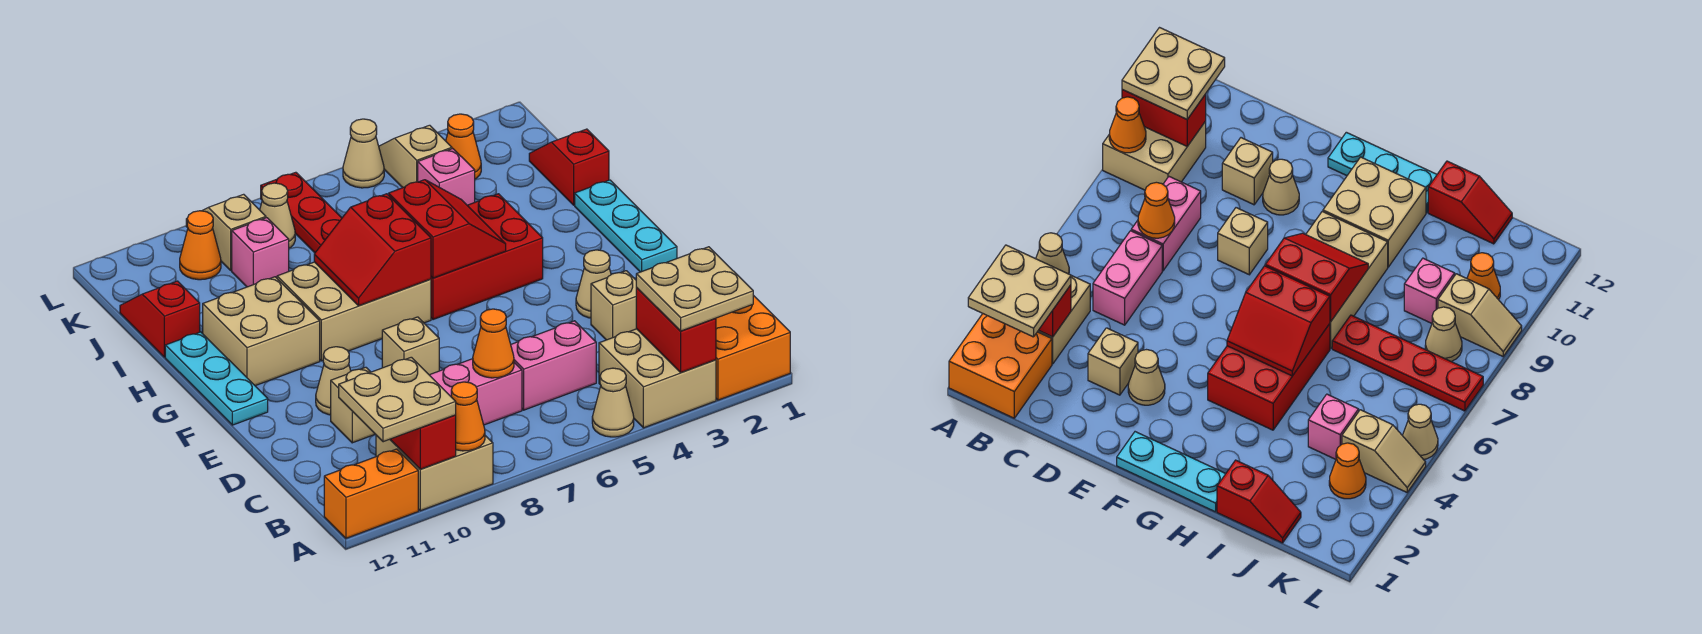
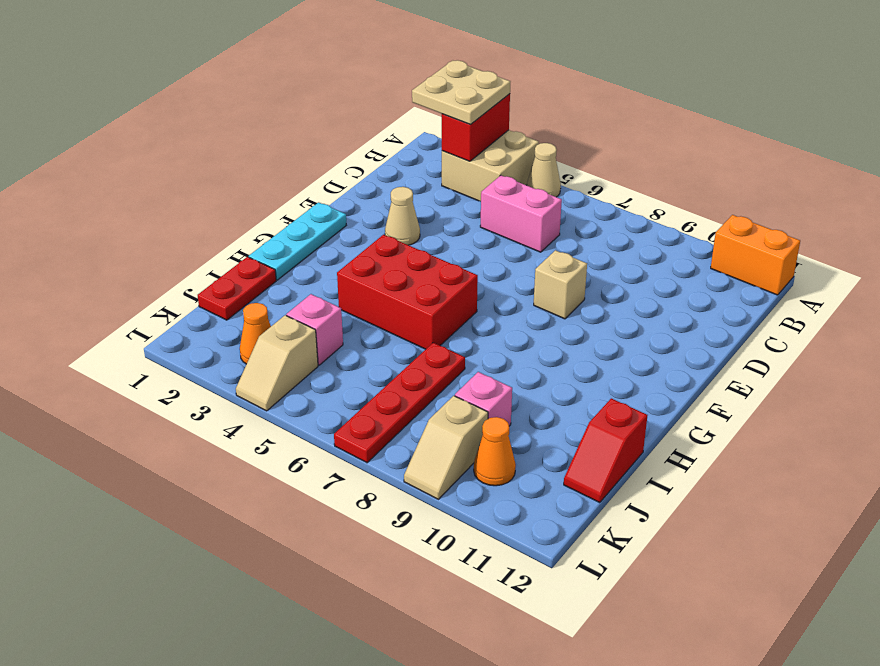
red plate I1:J1 level 1 -> red slope I1:J1 level 1 top I
none -> orange brick A1:B2 level 1
none -> tan brick A9:B10 level 1
none -> pink brick C7:C8 level 1
none -> tan brick D3 level 1

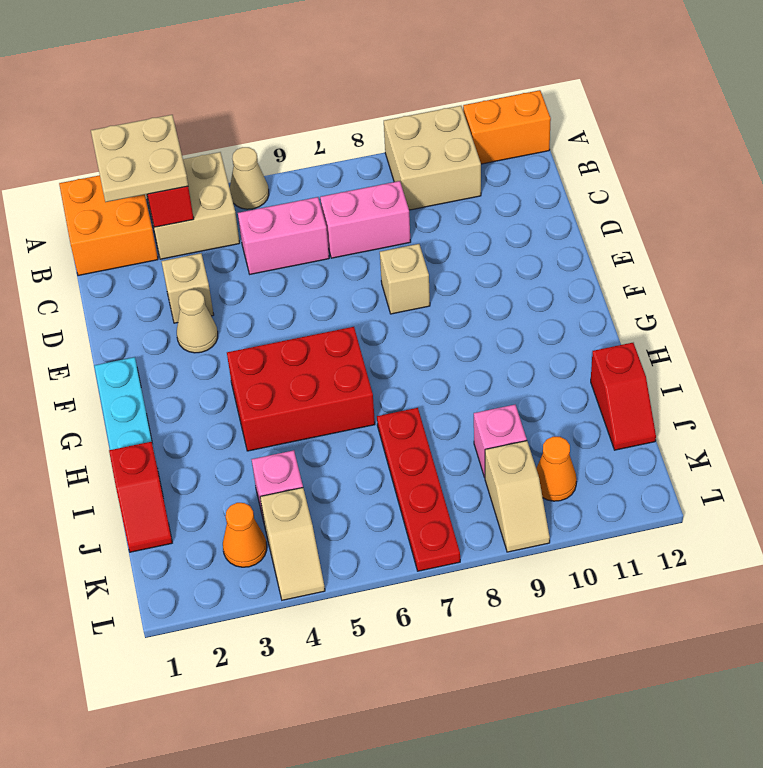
none -> tan brick D10 level 1
none -> tan cone E10 level 1
none -> cyan plate F12:H12 level 1
none -> tan brick G7:H9 level 1

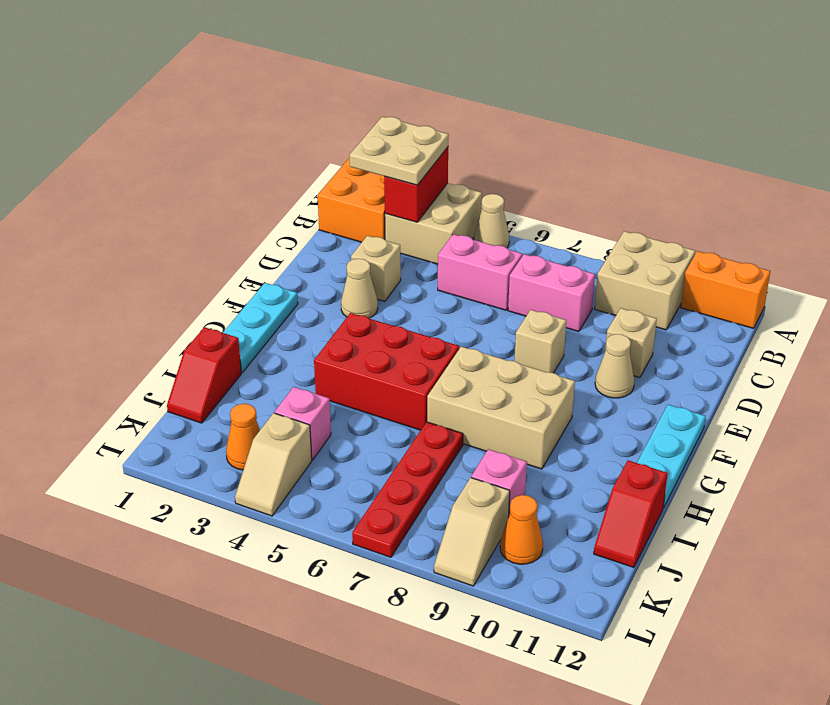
none -> tan brick G10:H11 level 1
none -> tan cone K8 level 1
none -> tan cone L5 level 1
none -> orange cone A9 level 2

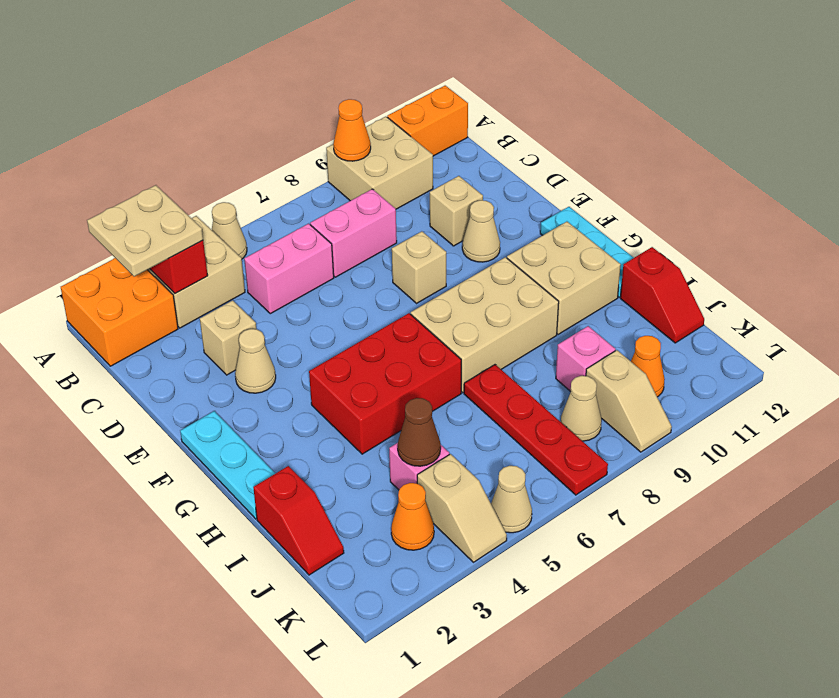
brown cone J4 level 2 -> none
none -> red brick A10:B10 level 2
none -> orange cone C7 level 2
none -> red slope G5:H6 level 2 top 6
none -> red slope G7:H8 level 2 top 7

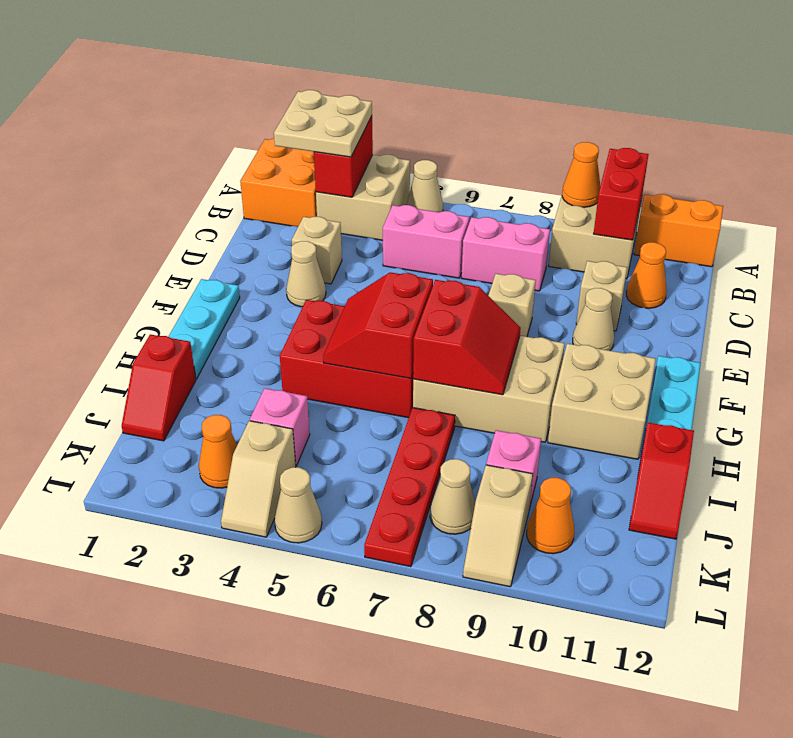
orange cone C11 level 1 -> orange cone C7 level 2
none -> tan plate A10:B11 level 3

